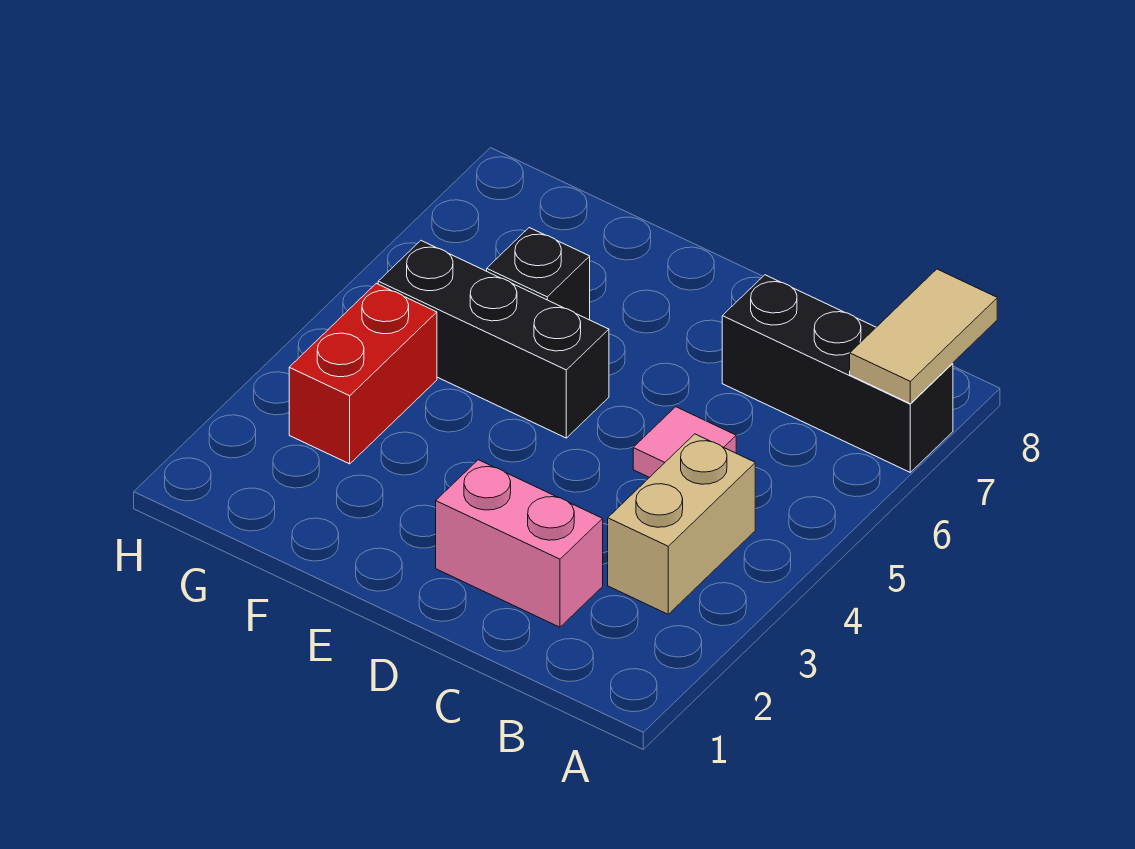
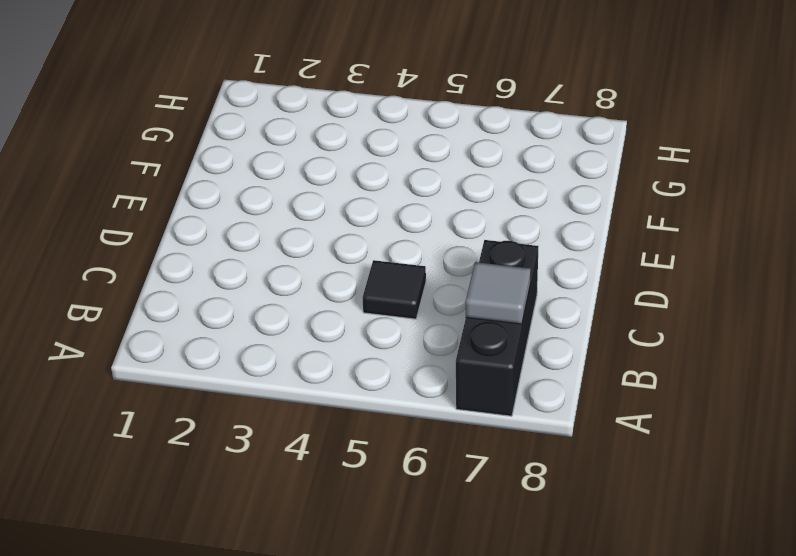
grey tile B7 level 2 -> none
black tile C5 level 1 -> pink tile C5 level 1
none -> tan brick B3:B4 level 1
none -> pink brick C2:D2 level 1

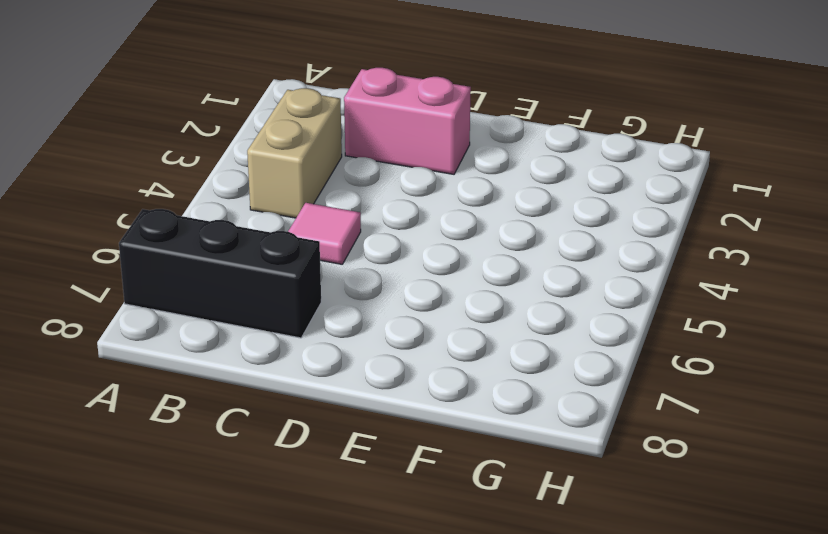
none -> black brick E5:G5 level 1
none -> black brick F6 level 1

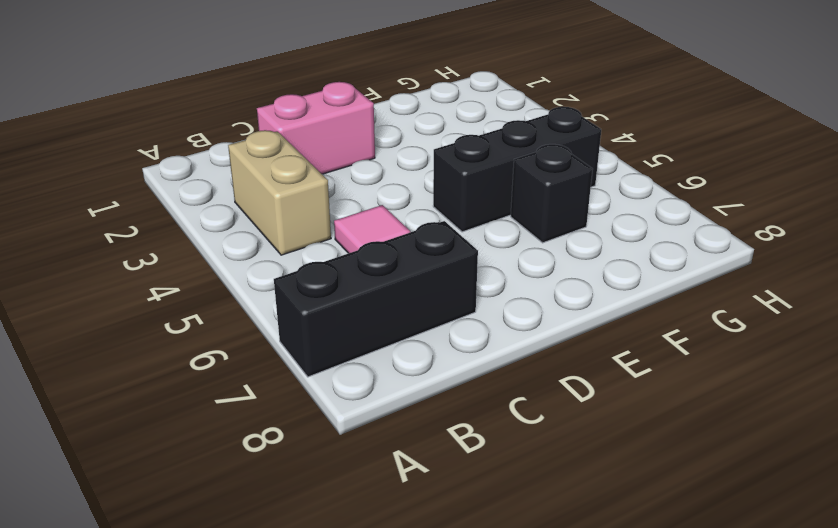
none -> red brick G3:G4 level 1
none -> tan tile A7:A8 level 2

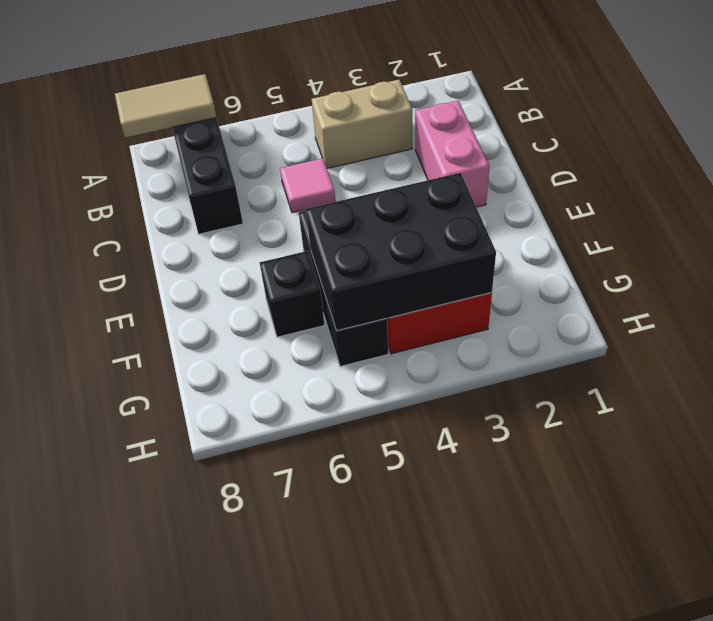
black brick F3:G5 level 2 -> none

